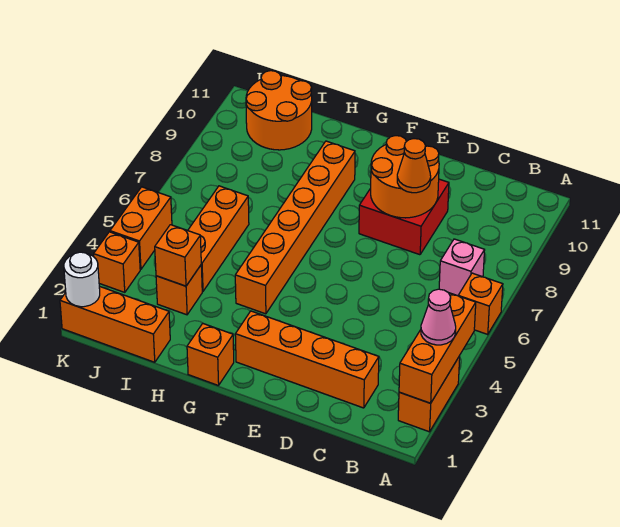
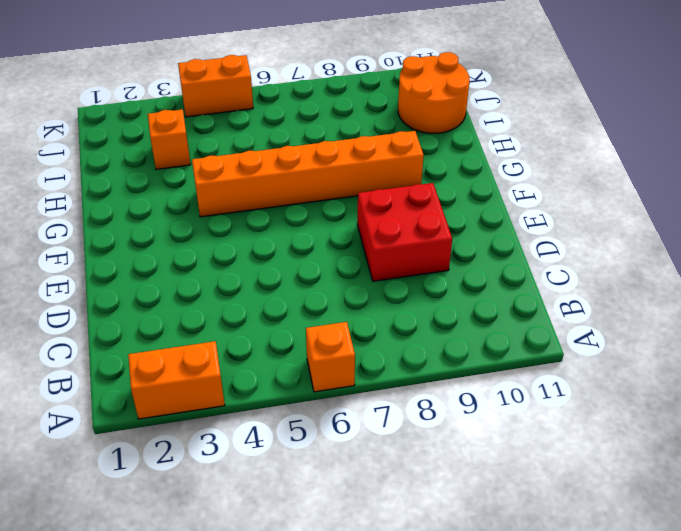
none -> pink brick B7 level 1
none -> orange brick C2:F2 level 1
none -> orange brick G1 level 1

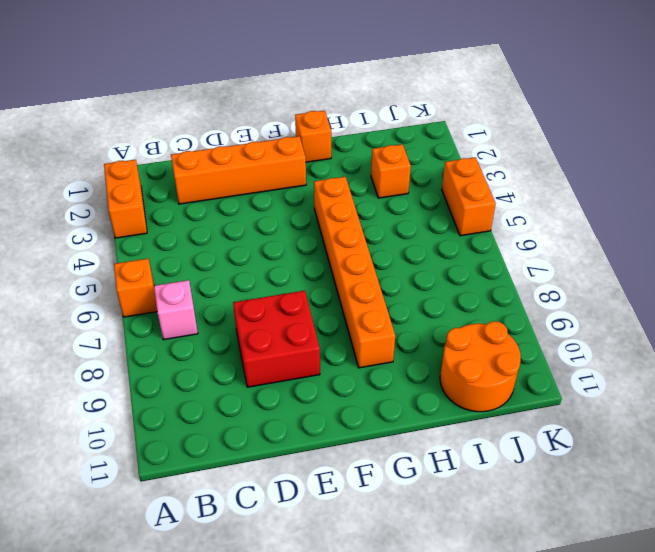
none -> orange brick I1:K1 level 1
none -> orange brick I4:I6 level 1
none -> orange brick K3 level 1

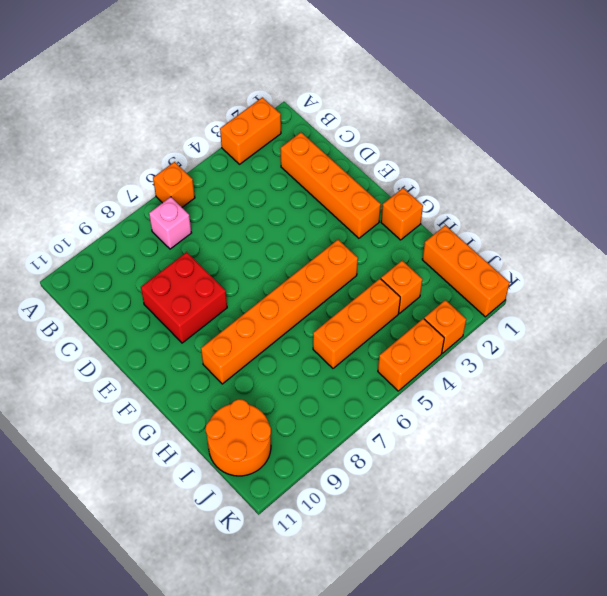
none -> orange brick A2:A4 level 2
none -> orange round brick D8:E9 level 2
none -> orange brick I3 level 2

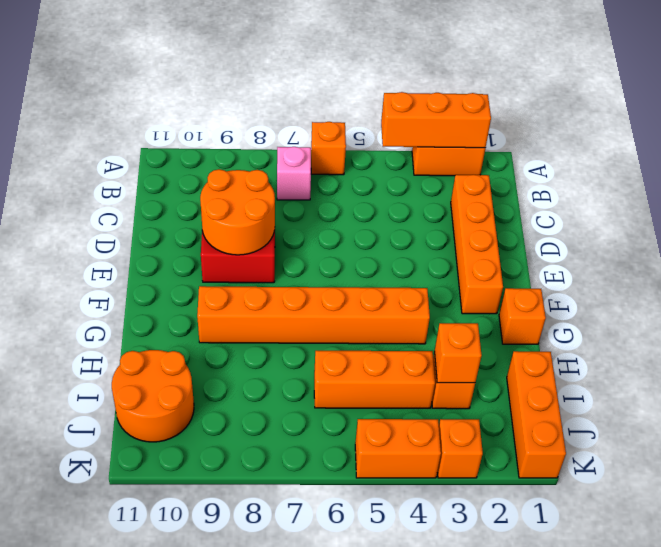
none -> white round brick K1 level 2
none -> pink cone A3 level 3
none -> orange cone D8 level 3

